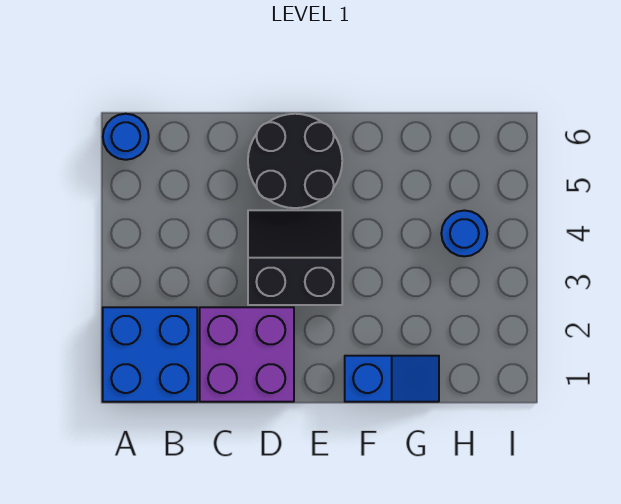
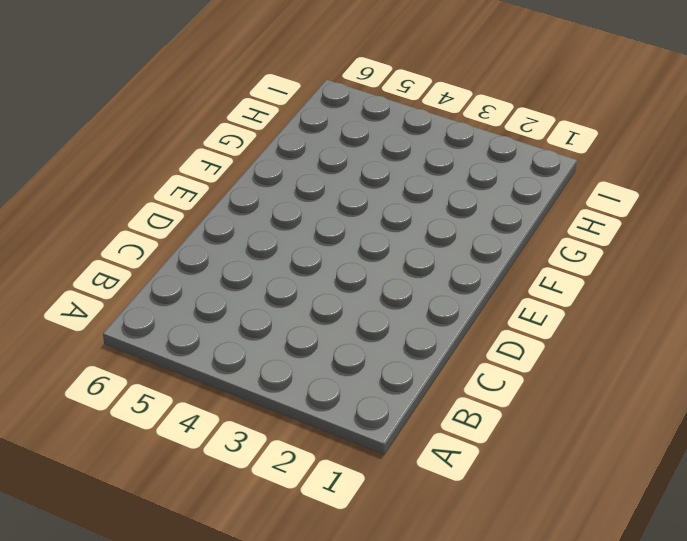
none -> blue brick A1:B2 level 1
none -> blue round brick A6 level 1

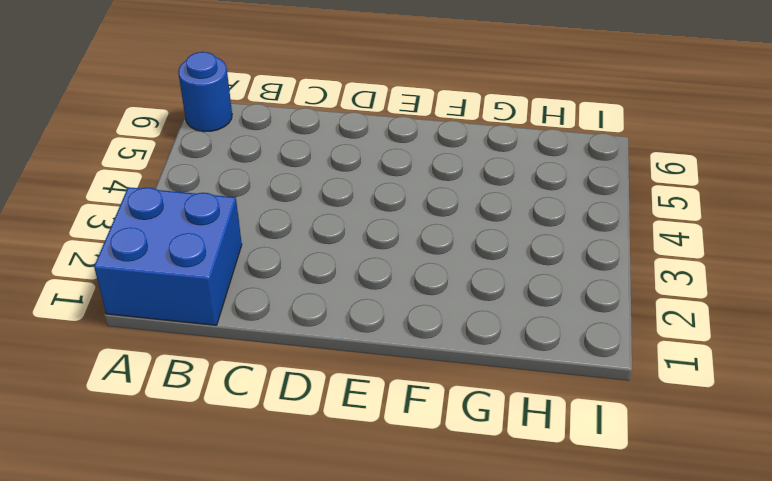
none -> purple brick C1:D2 level 1
none -> black slope D3:E4 level 1 top 3

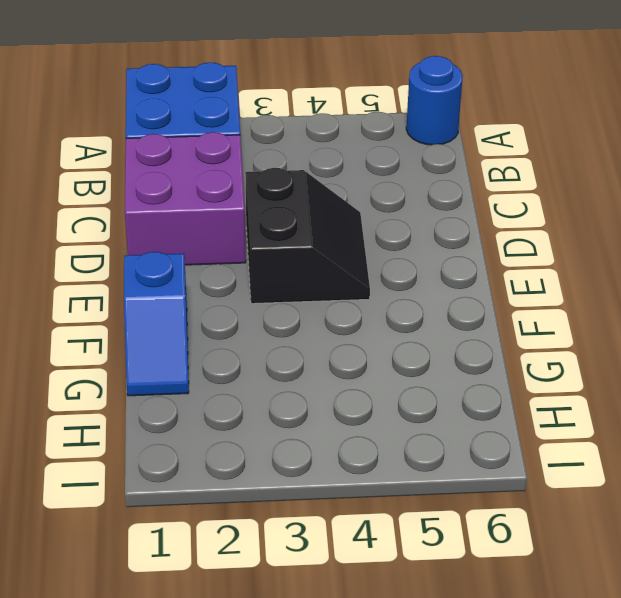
none -> black round brick D5:E6 level 1
none -> blue round brick H4 level 1

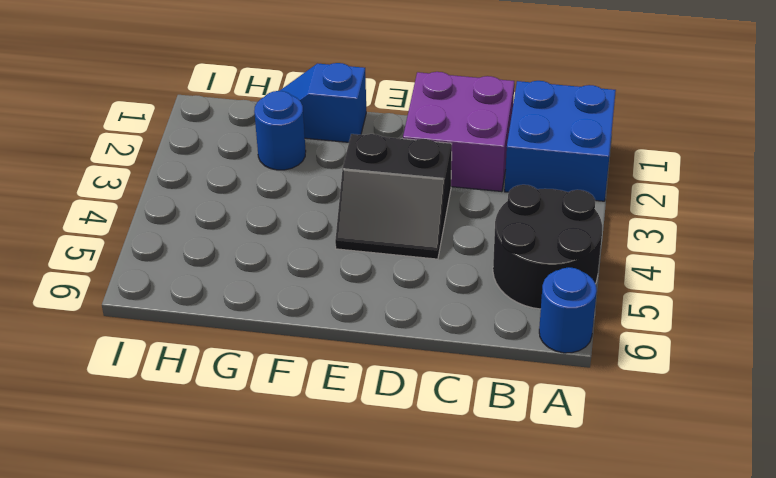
black round brick A4:B5 level 1 -> black round brick D5:E6 level 1
blue round brick G2 level 1 -> blue round brick H4 level 1

